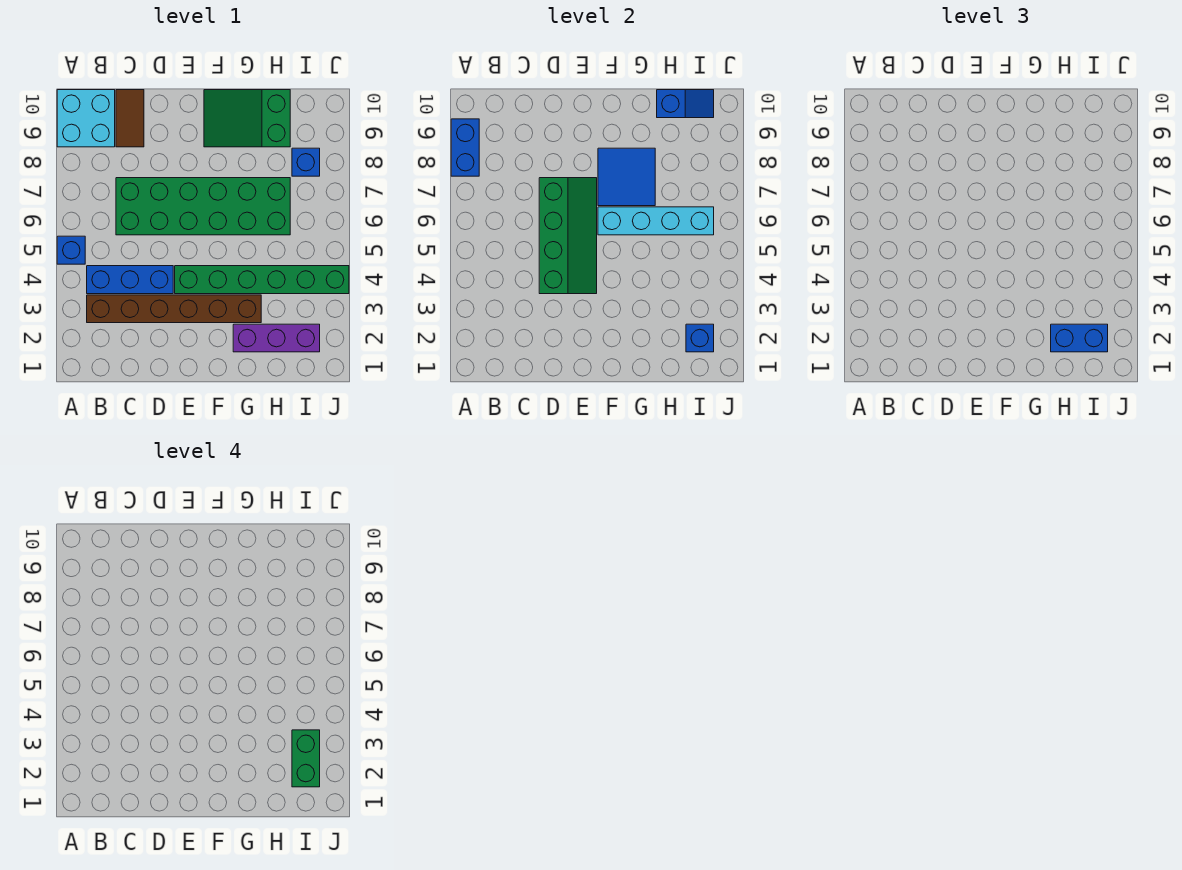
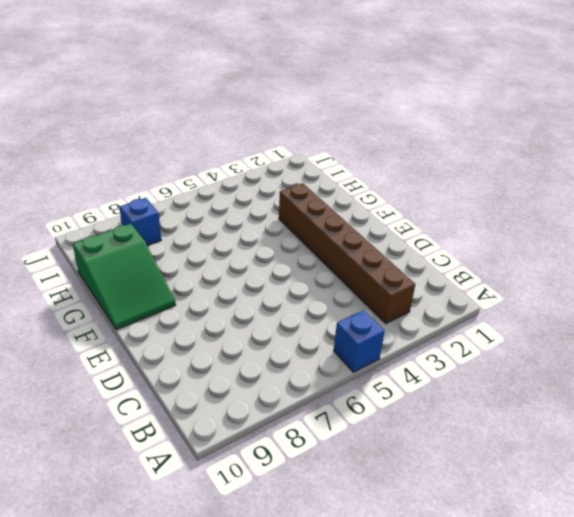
none -> cyan brick A9:B10 level 1
none -> blue brick B4:D4 level 1
none -> green brick C6:H7 level 1

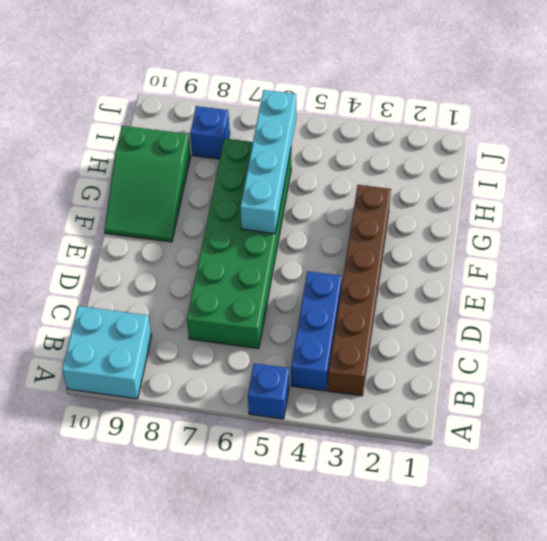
none -> brown tile C9:C10 level 1
none -> green brick E4:J4 level 1
none -> purple brick G2:I2 level 1

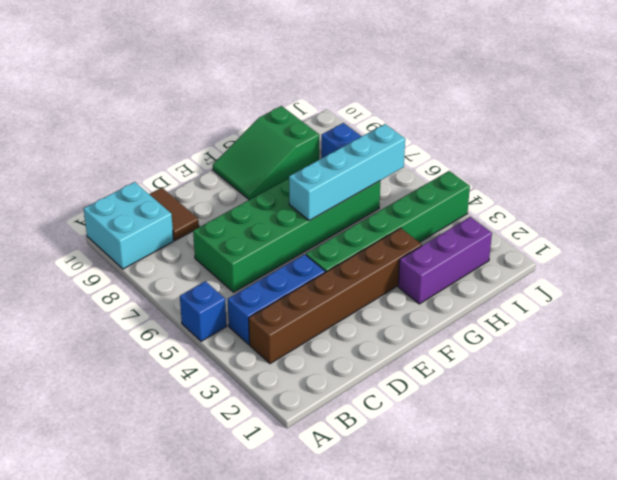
none -> blue brick A8:A9 level 2
none -> green slope D4:E7 level 2 top D
none -> blue tile F7:G8 level 2

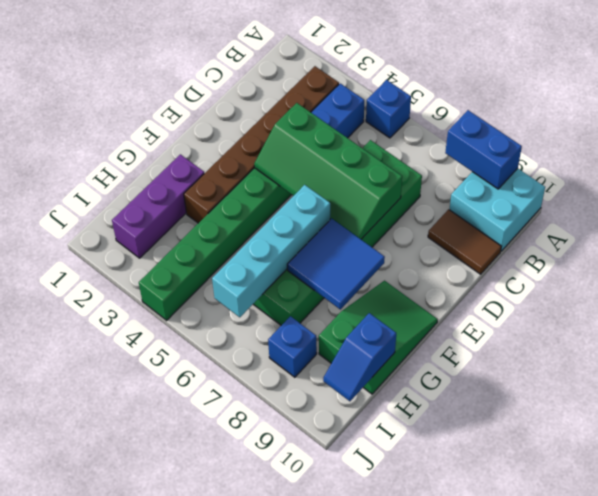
none -> blue brick I2 level 2
none -> blue brick H2:I2 level 3
none -> green brick I2:I3 level 4

